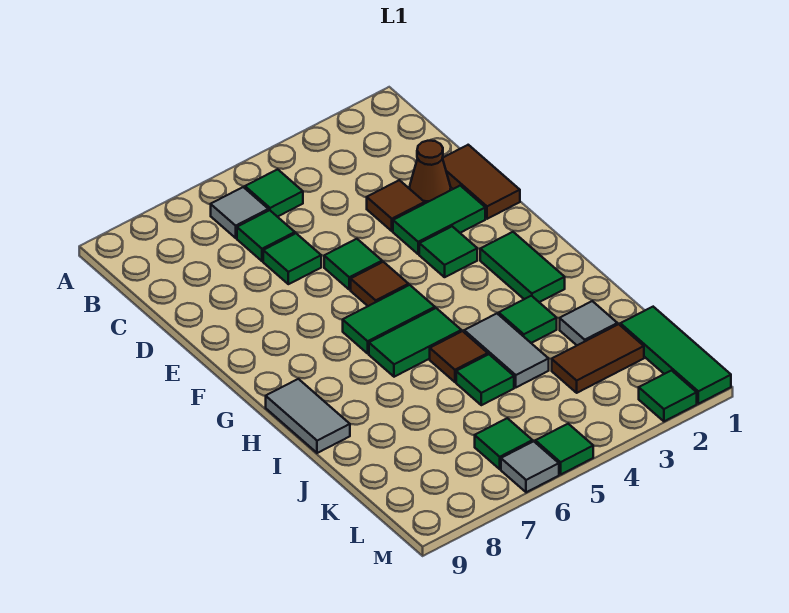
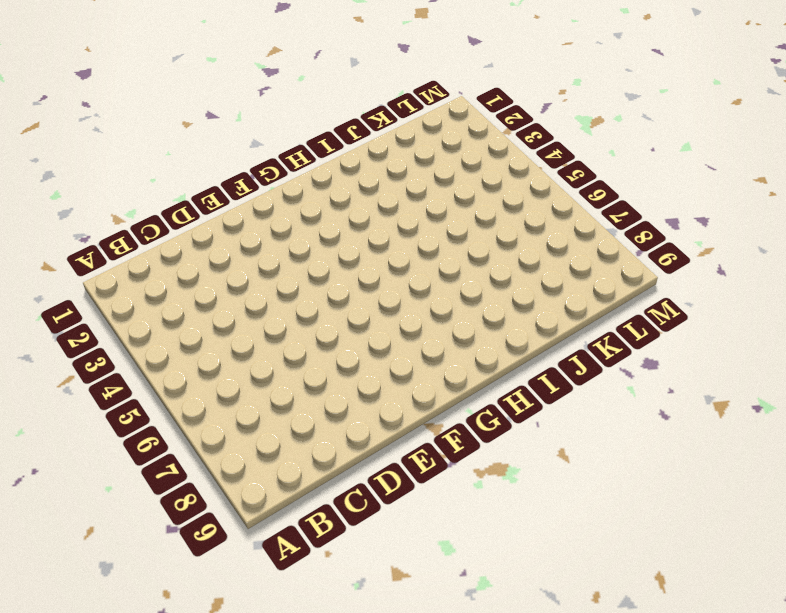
none -> green tile B5 level 1
none -> grey tile B6 level 1
none -> green tile C6 level 1

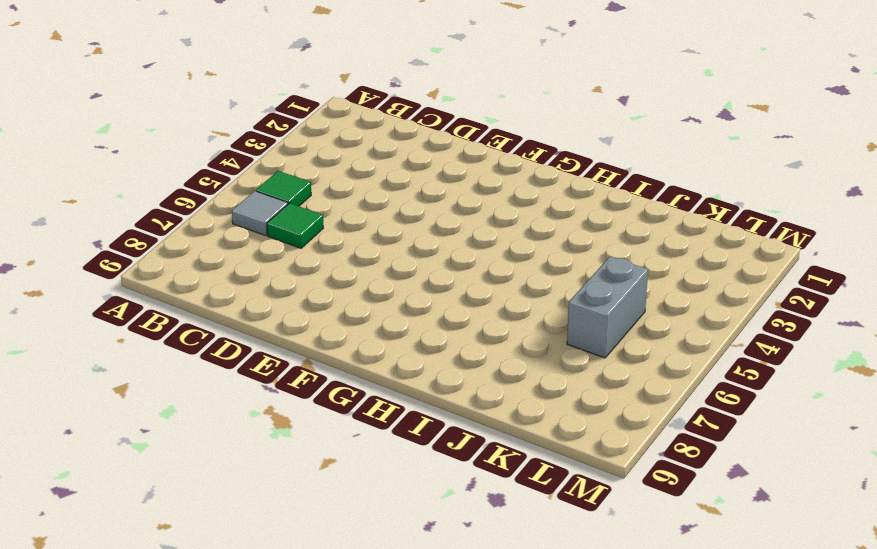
grey brick K5:K6 level 1 -> none
none -> brown tile D1:E1 level 1
none -> brown cone D2 level 1
none -> brown tile D3 level 1

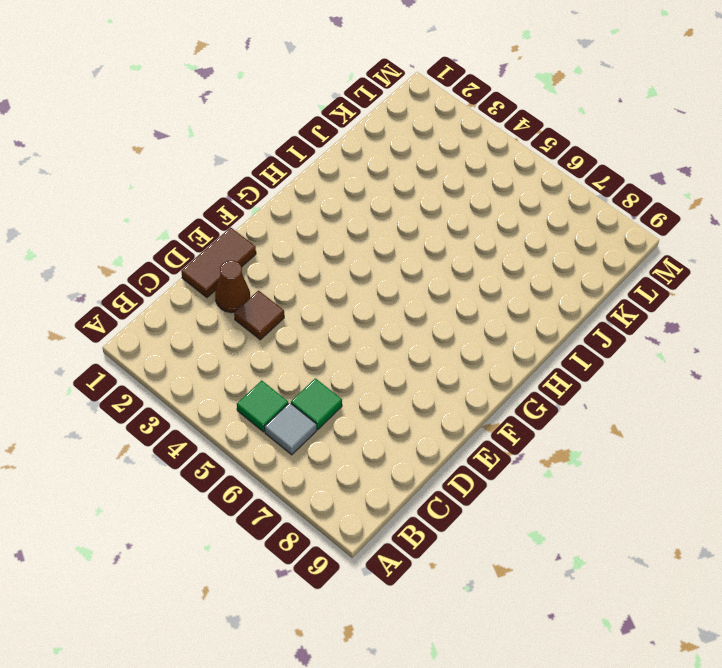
none -> green tile D6 level 1
none -> green tile E2:E3 level 1
none -> green tile E5 level 1

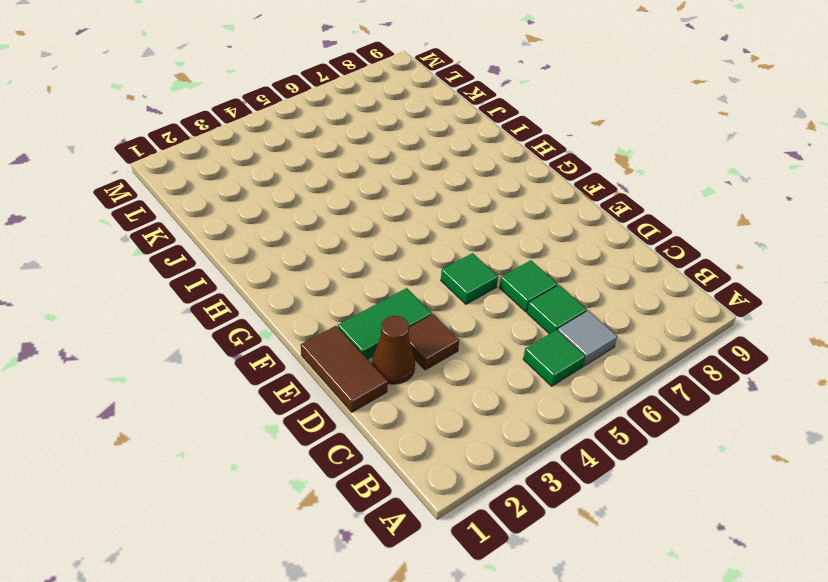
none -> green tile F3 level 1
none -> brown tile F5 level 1
none -> green tile G2:H2 level 1

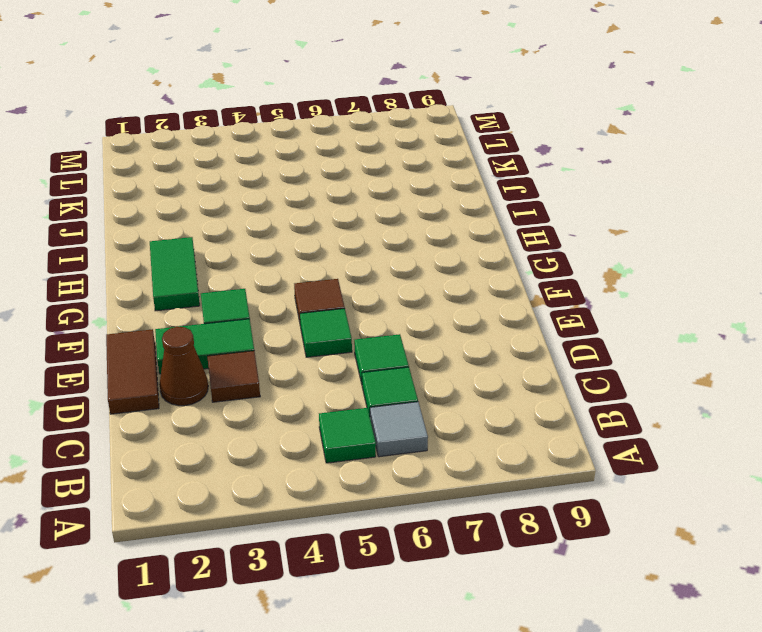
none -> green tile G5:G6 level 1
none -> green tile H5:H6 level 1
none -> grey tile H9:I9 level 1

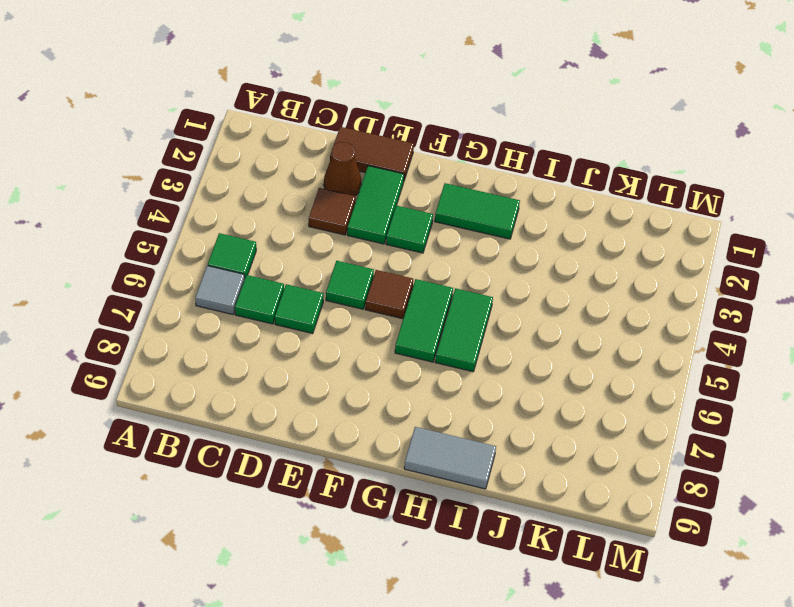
none -> green tile I3 level 1
none -> grey tile I4:J4 level 1
none -> brown tile I5 level 1

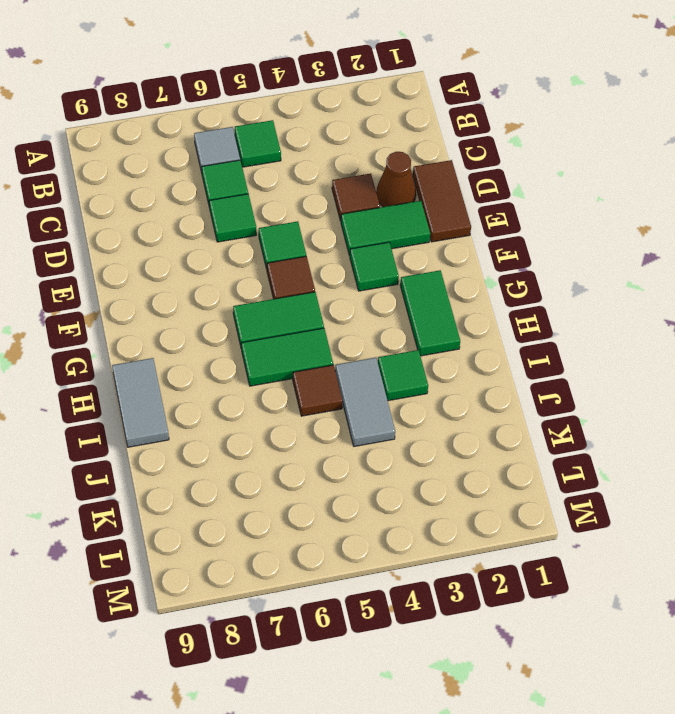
none -> grey tile J2 level 1
none -> green tile J5 level 1
none -> green tile K1:M1 level 1

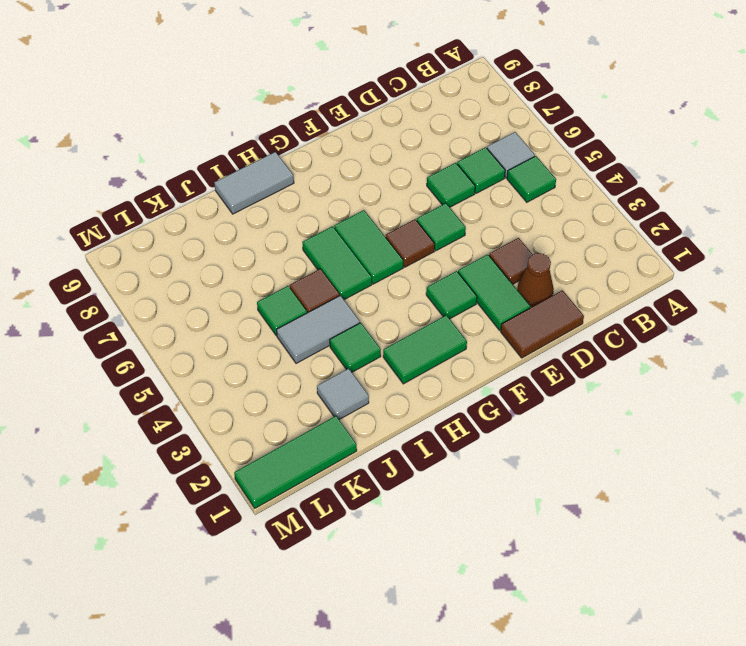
none -> brown tile K2:K3 level 1
none -> green tile L6 level 1
none -> green tile M2 level 1

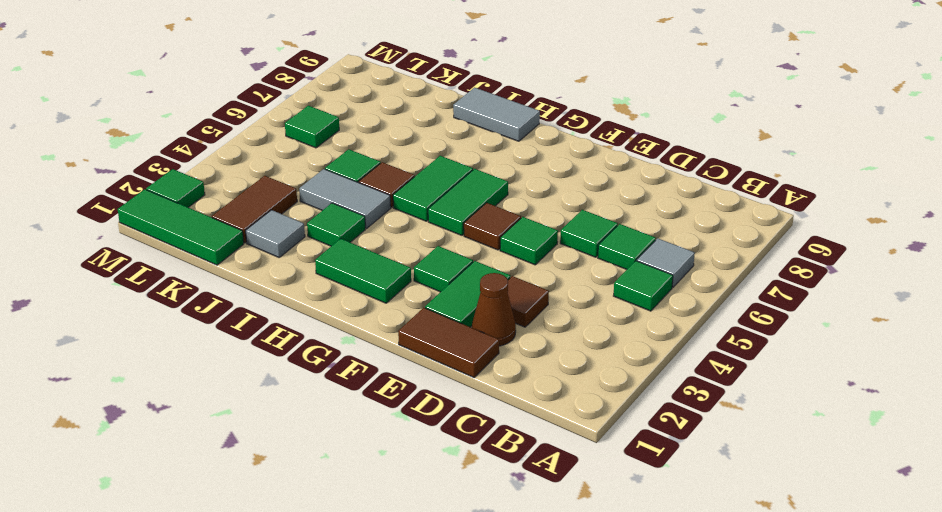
none -> green tile M5 level 1
none -> grey tile M6 level 1

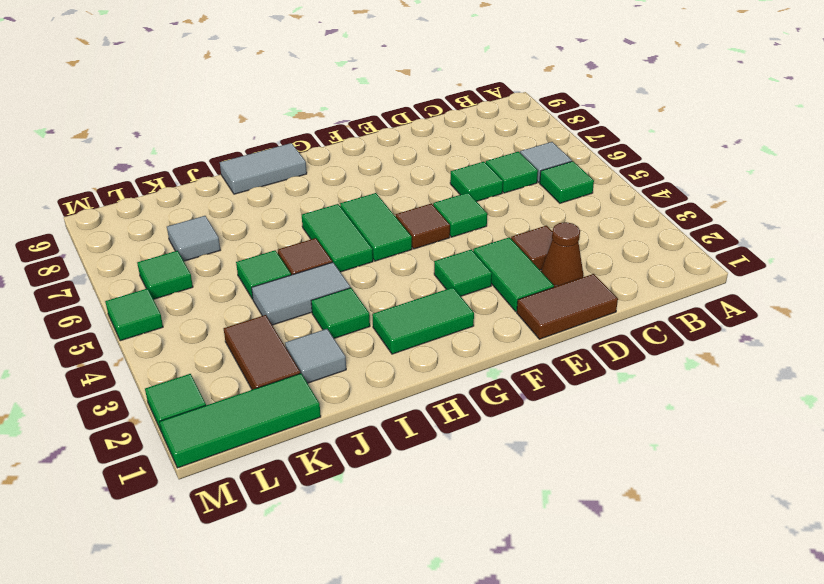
grey tile K7 level 1 -> grey tile M6 level 1

